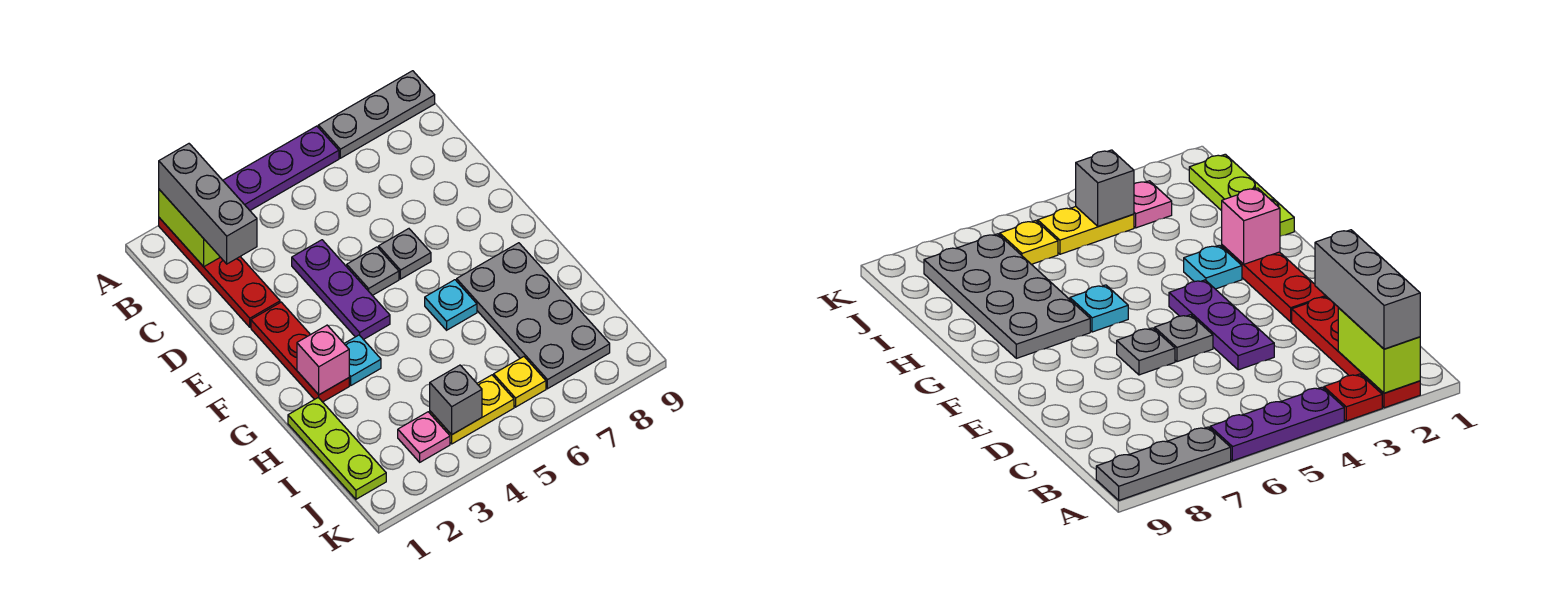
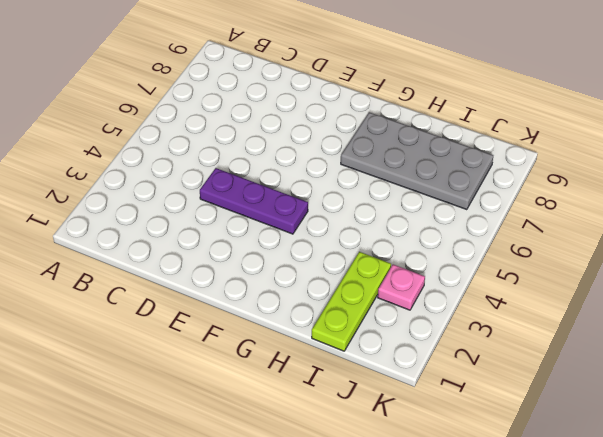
lime plate I1:I3 level 1 -> lime plate H1:J1 level 1
none -> red plate A2:D2 level 1
none -> red plate A3 level 1
none -> purple plate A4:A6 level 1

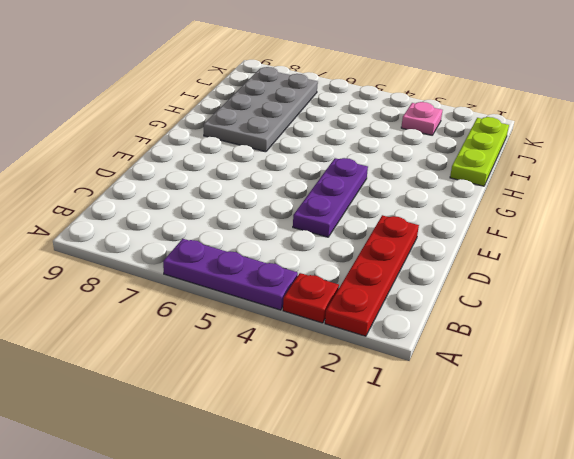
none -> grey plate A7:A9 level 1
none -> red plate E2:G2 level 1
none -> grey plate E5 level 1

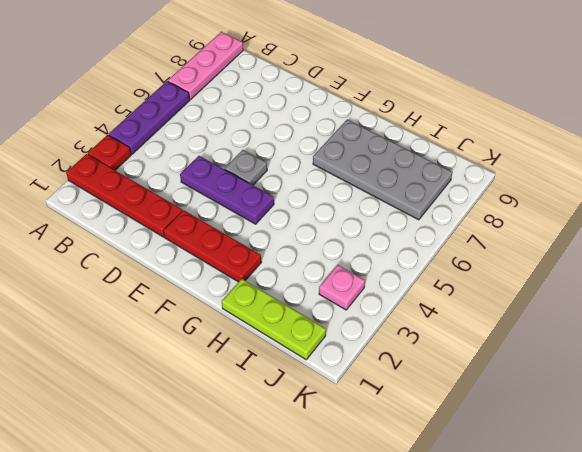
pink plate A7:A9 level 1 -> grey plate A7:A9 level 1
none -> grey plate E6 level 1
none -> cyan plate G3 level 1
none -> cyan plate G6 level 1

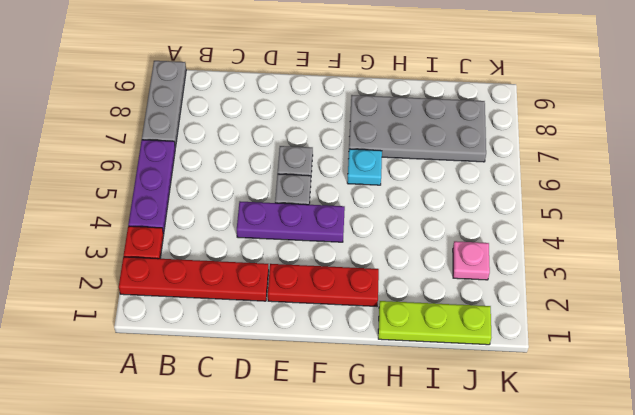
none -> cyan plate G3 level 1
none -> yellow plate J4:J5 level 1
none -> yellow plate J6 level 1

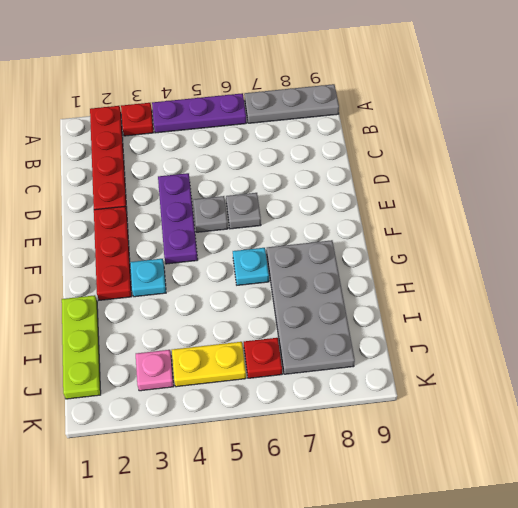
red plate J6 level 1 -> yellow plate J6 level 1
none -> lime brick A2:B2 level 2
none -> pink brick G2 level 2
none -> grey brick J4 level 2

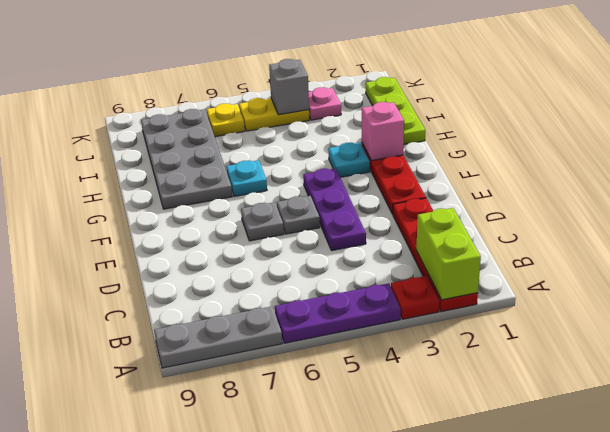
none -> grey brick A2:C2 level 3

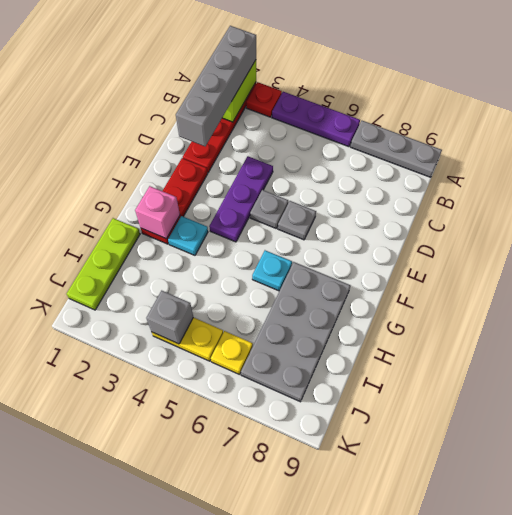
grey brick A2:D2 level 3 -> grey brick A2:C2 level 3
none -> pink plate J3 level 1

